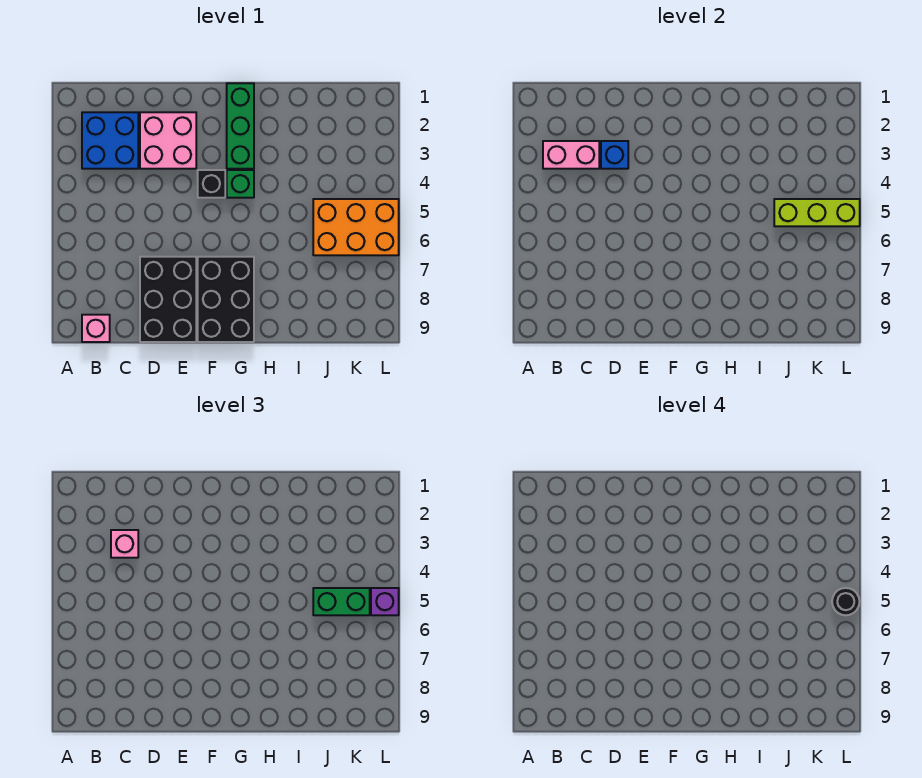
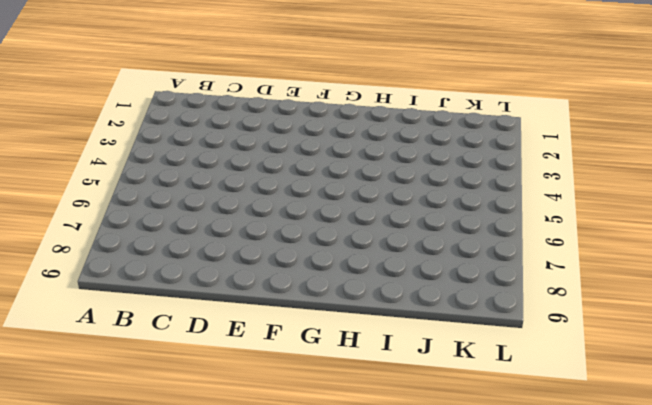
none -> blue brick B2:C3 level 1
none -> pink brick B9 level 1
none -> pink brick D2:E3 level 1

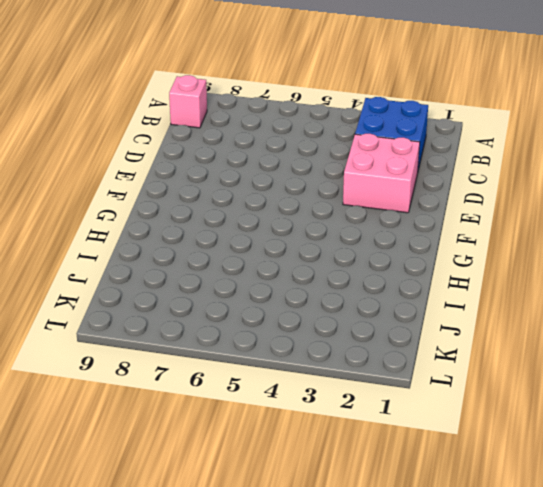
none -> black brick D7:E9 level 1
none -> black brick F4 level 1
none -> black brick F7:G9 level 1

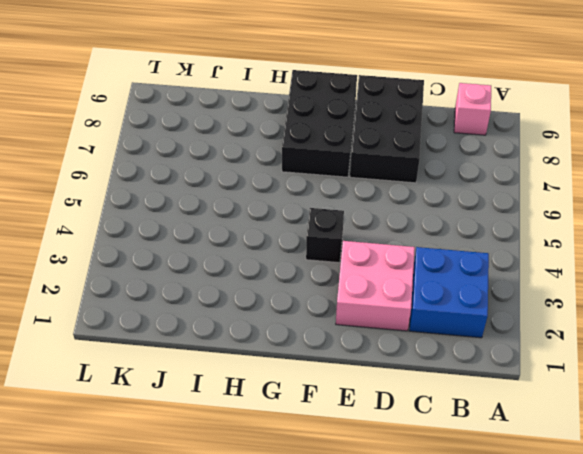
none -> green brick G1:G3 level 1
none -> green brick G4 level 1
none -> orange brick J5:L6 level 1

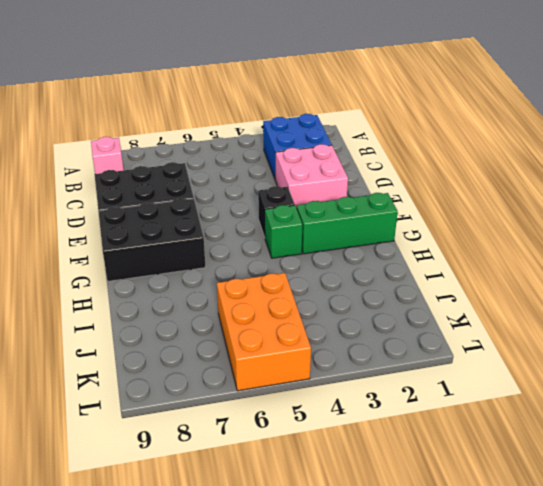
none -> pink brick B3:C3 level 2
none -> blue brick D3 level 2
none -> lime brick J5:L5 level 2

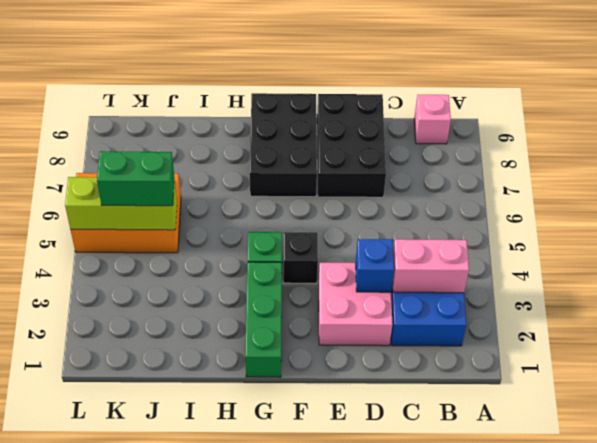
none -> pink brick C3 level 3
none -> purple brick L5 level 3
none -> black round brick L5 level 4

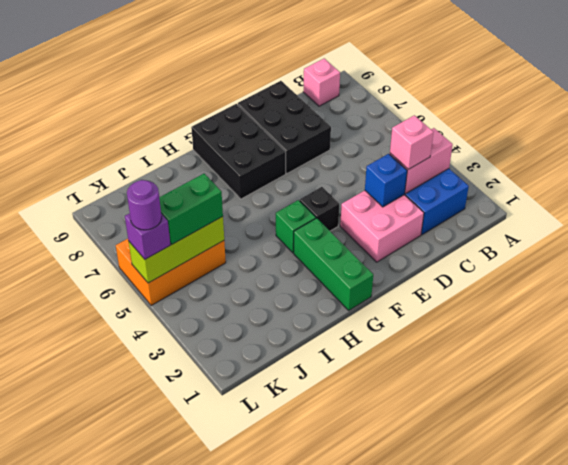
purple round brick L5 level 4 -> black round brick L5 level 4

